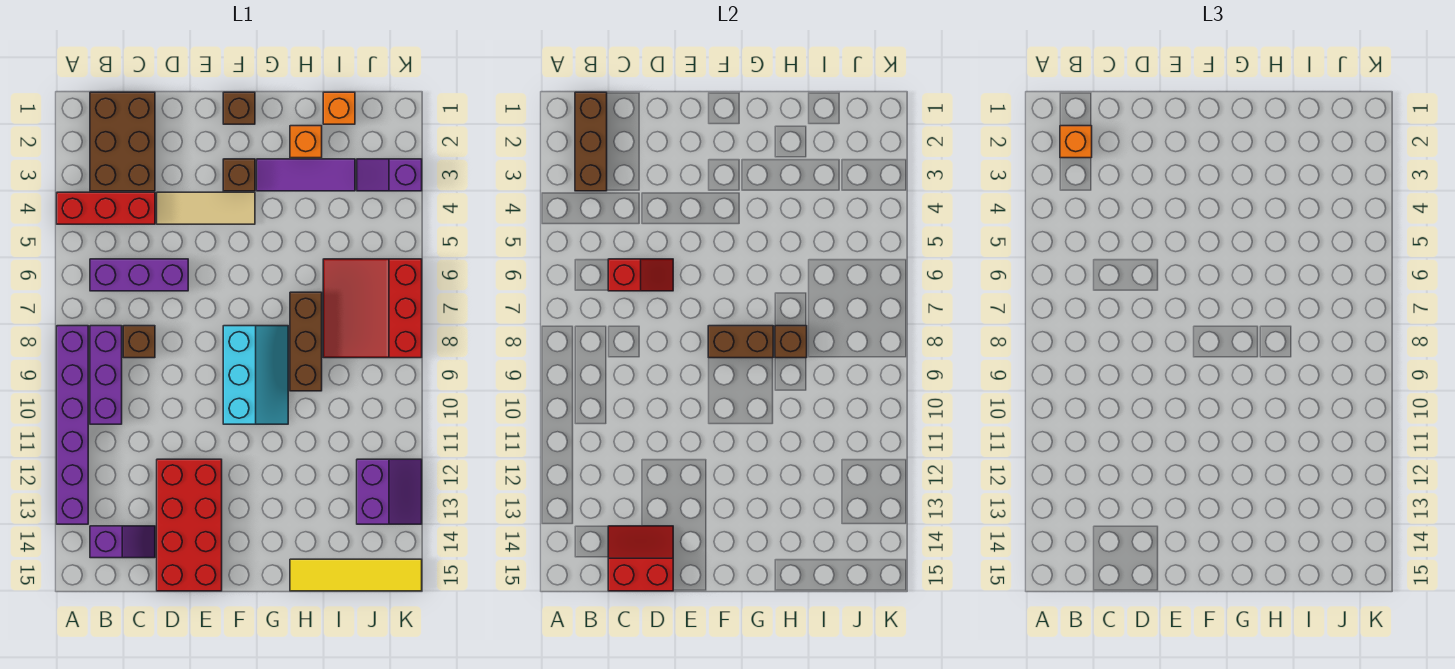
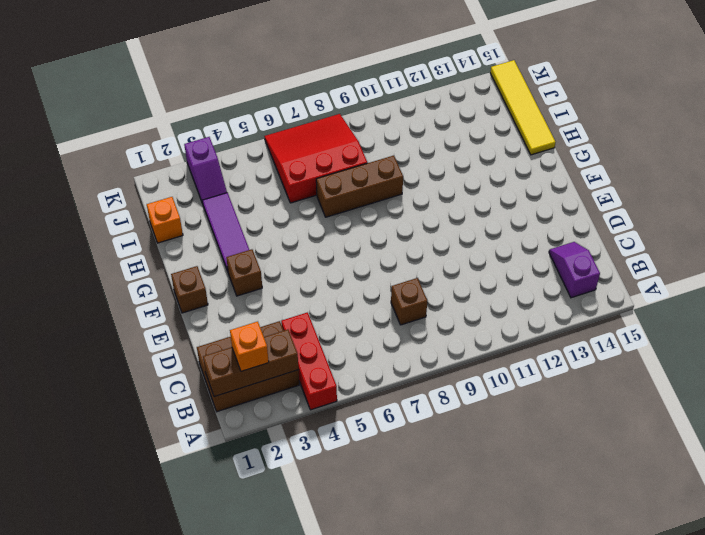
red slope I6:K8 level 1 top I -> red slope I6:K8 level 1 top K
none -> purple brick A8:A13 level 1
none -> purple brick B6:D6 level 1
none -> purple brick B8:B10 level 1

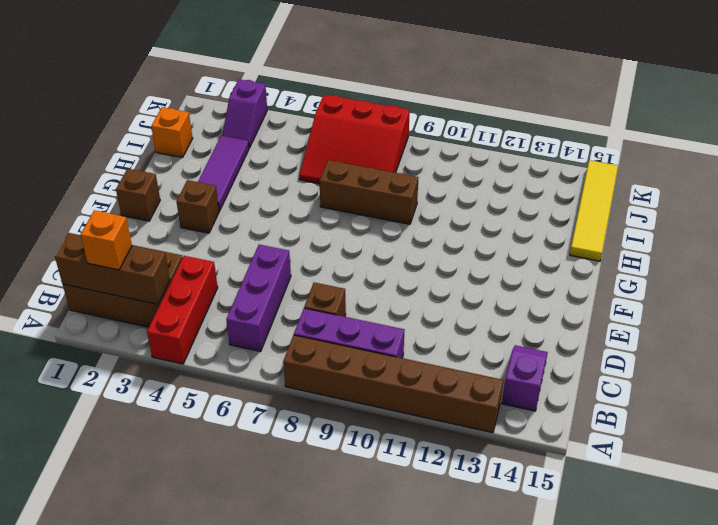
brown brick A8:A13 level 1 -> purple brick A8:A13 level 1
none -> tan tile D4:F4 level 1
none -> red brick D12:E15 level 1
none -> cyan slope F8:G10 level 1 top F

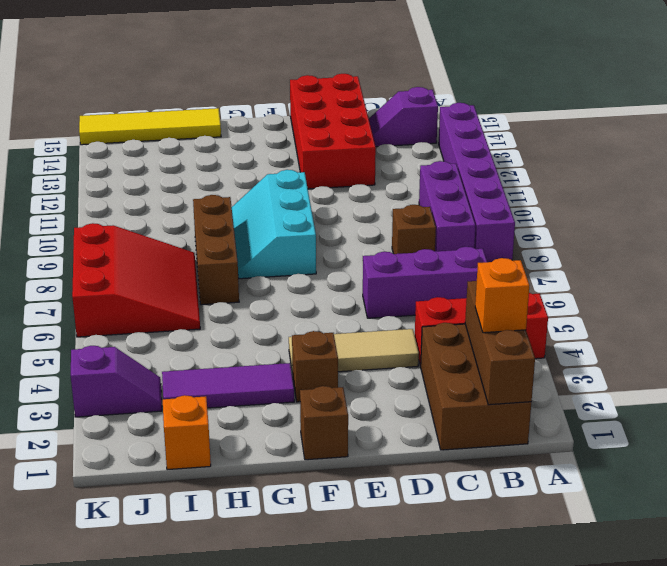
none -> orange brick H2 level 1
none -> purple slope J12:K13 level 1 top J
none -> red slope C6:D6 level 2 top C

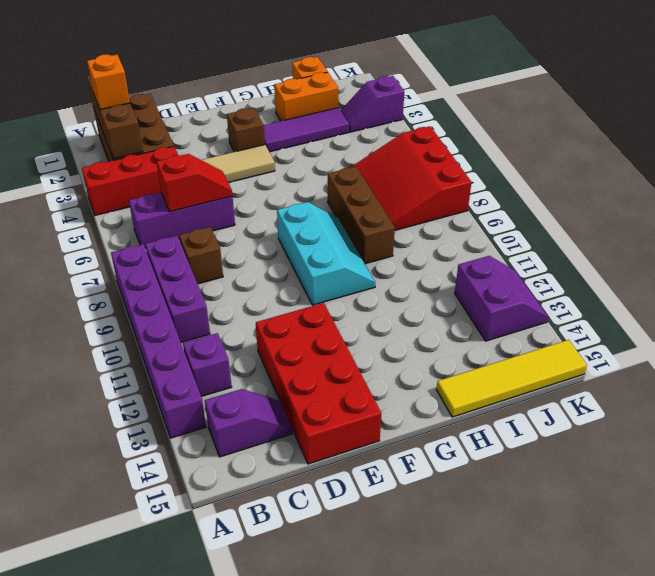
purple brick B12 level 1 -> none
orange brick H2:I2 level 1 -> orange brick H2 level 1
none -> brown brick F1 level 1
none -> red slope C14:D15 level 2 top 15
none -> brown brick F8:G8 level 2

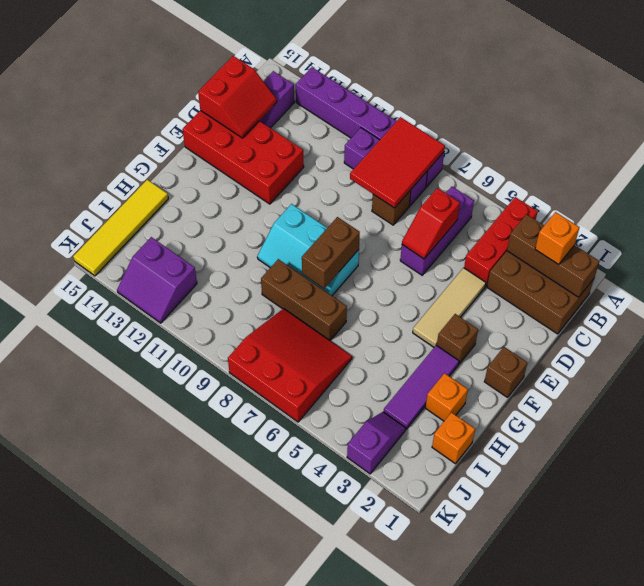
red tile A8:C9 level 2 -> none
none -> brown brick H8 level 2

